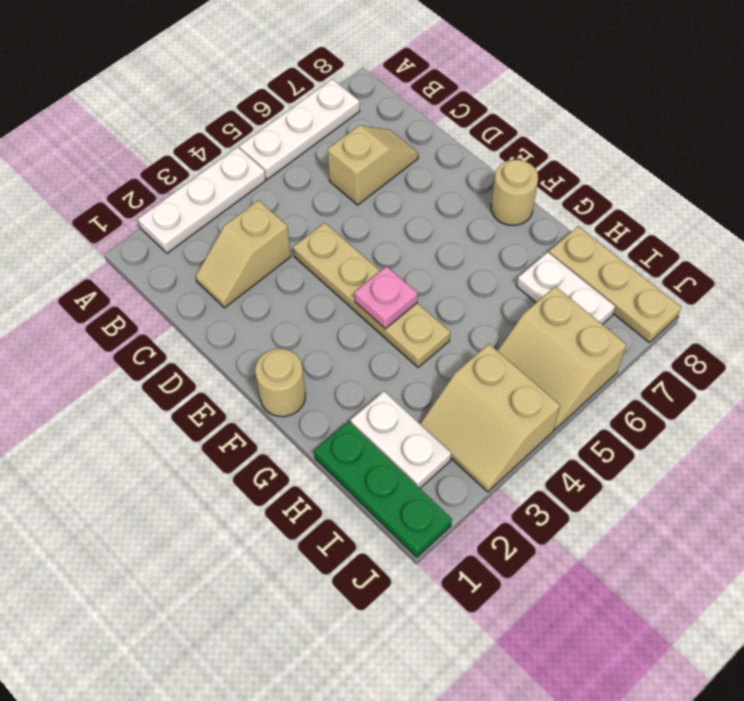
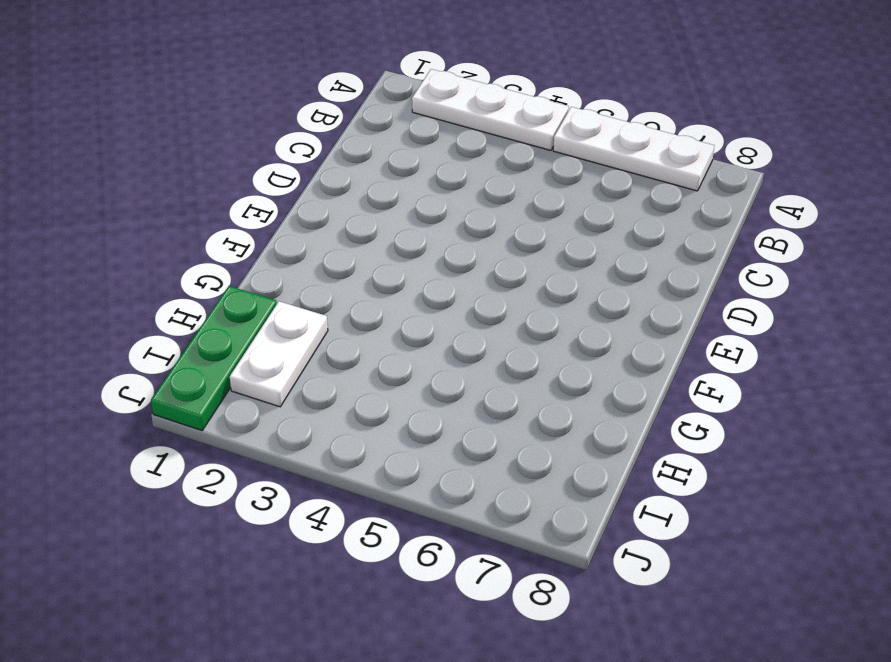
none -> tan slope C2:C3 level 1 top 3
none -> tan slope C6:C7 level 1 top 6
none -> tan plate D4:G4 level 1

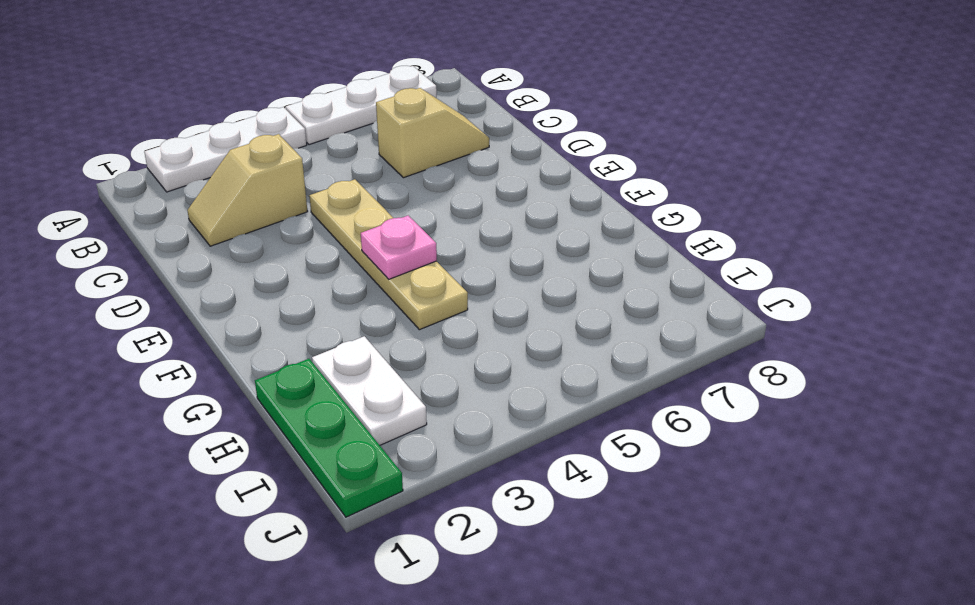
none -> tan round brick F1 level 1
none -> tan round brick F8 level 1
none -> white plate H7:I7 level 1

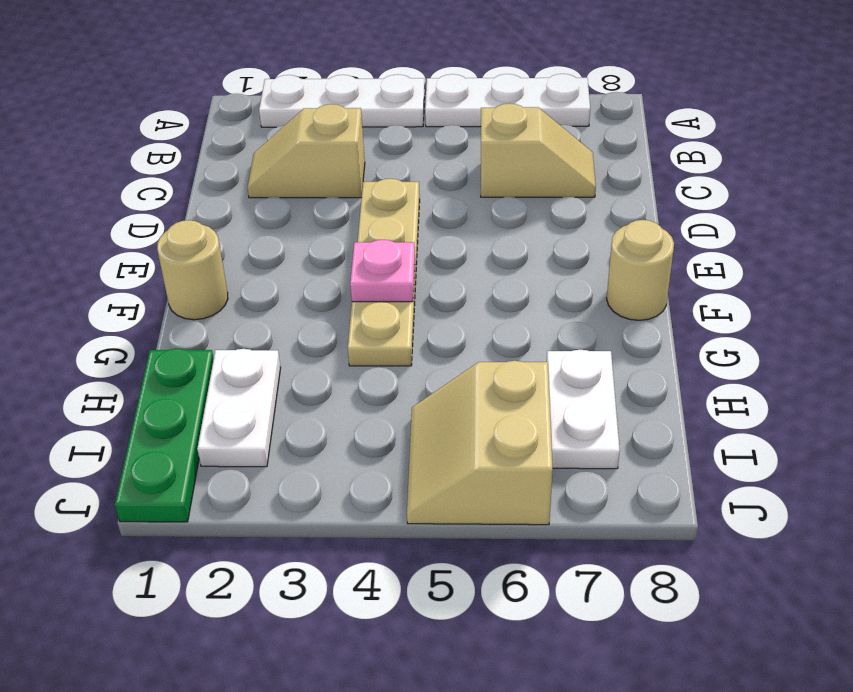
none -> tan plate H8:J8 level 1
none -> tan slope I3:J4 level 1 top 4

